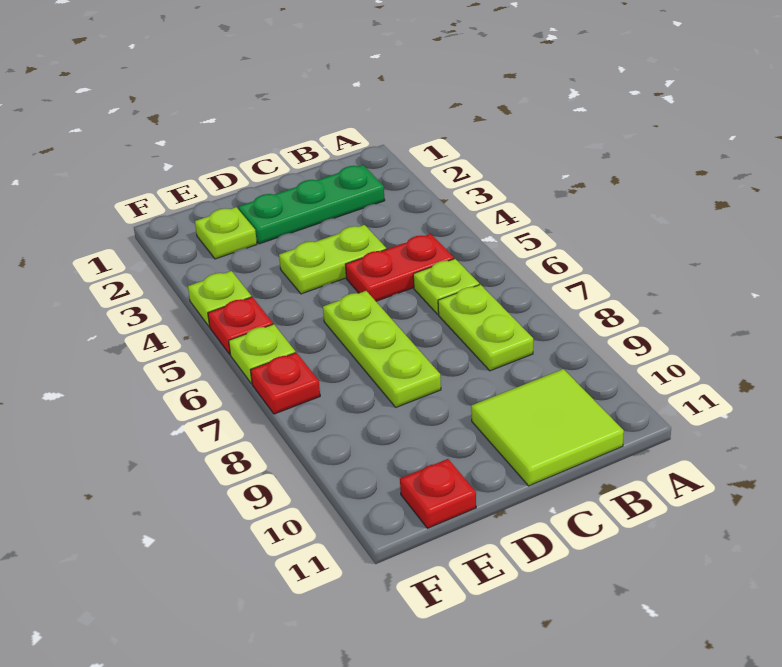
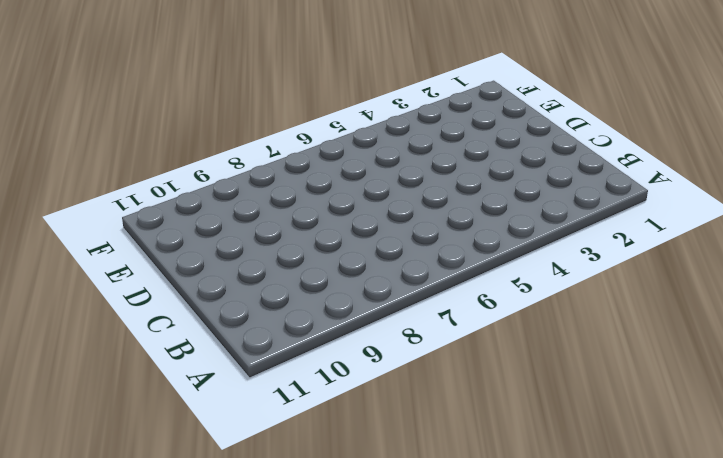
none -> green plate B2:D2 level 1
none -> red plate B5:C5 level 1
none -> lime plate B6 level 1

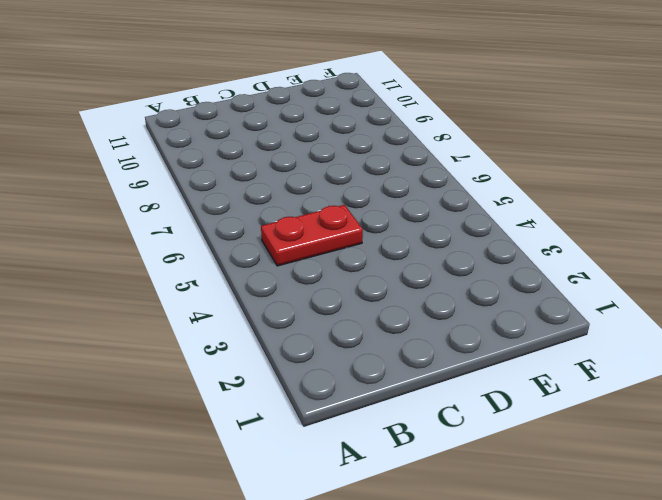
none -> green plate B2:D2 level 1
none -> lime plate B6 level 1
none -> lime plate B7:B8 level 1

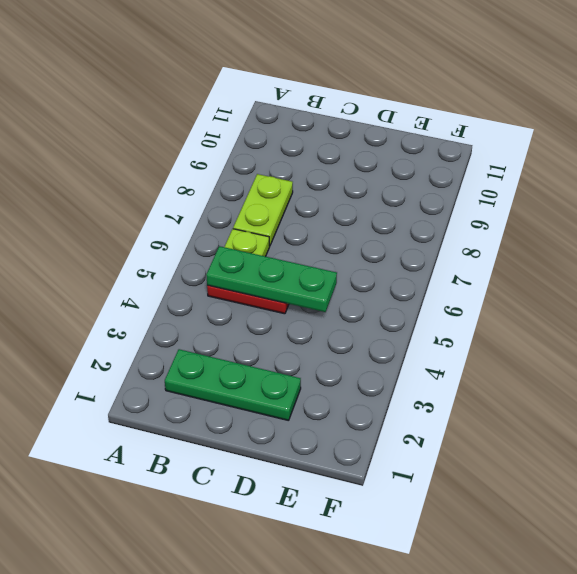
green plate B5:D5 level 2 -> none
none -> lime tile B10:C11 level 1
none -> lime plate C4:D4 level 1
none -> lime plate D6:D8 level 1

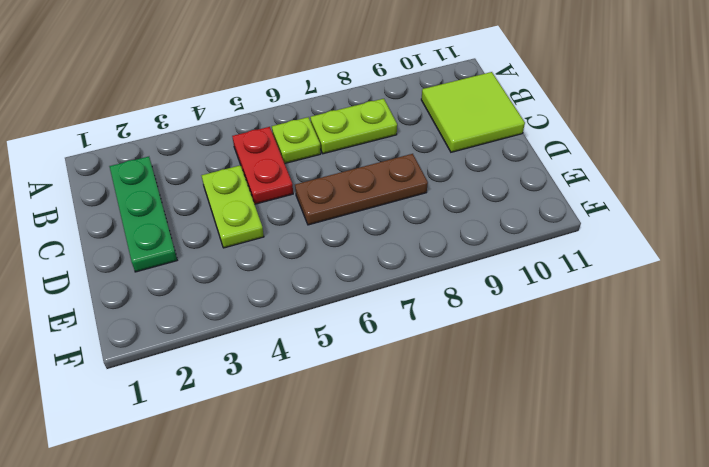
brown plate D6:D8 level 1 -> lime plate D6:D8 level 1
none -> lime plate E2 level 1
none -> red plate E11 level 1
none -> lime plate F4 level 1

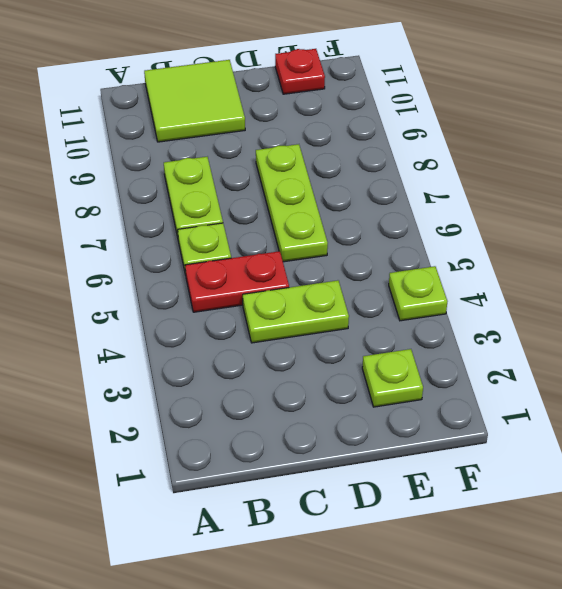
none -> green plate B2:D2 level 1
none -> red plate F5 level 1
none -> lime plate F6 level 1

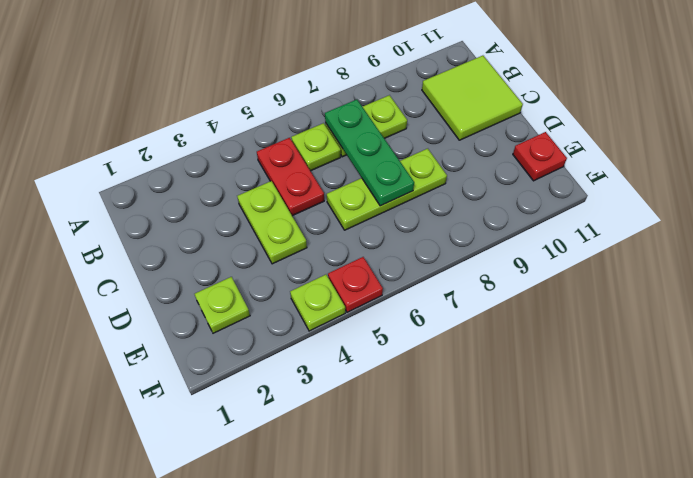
green plate B7:D7 level 2 -> green plate B2:D2 level 1
none -> lime plate F6 level 1
none -> red plate F7 level 1

